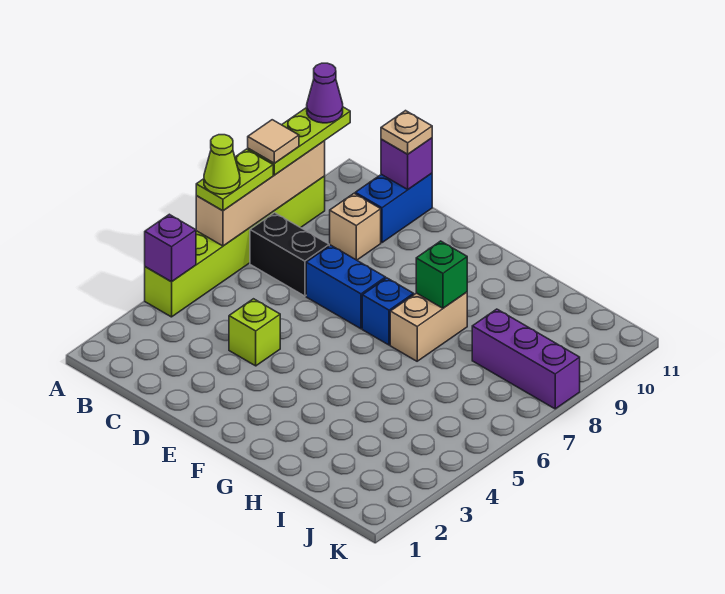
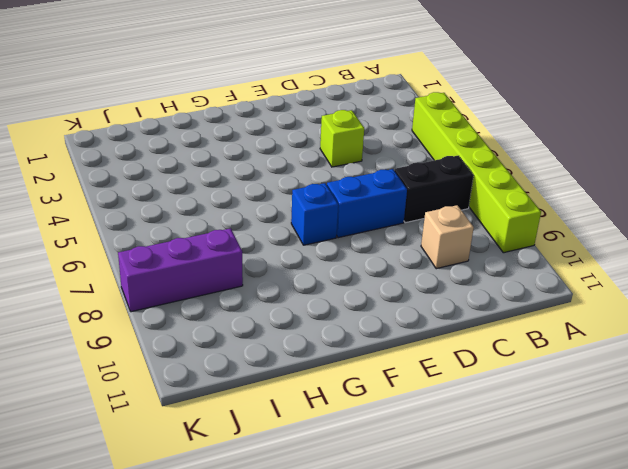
none -> blue brick C10:C11 level 1
none -> tan brick G7:G8 level 1
none -> purple brick A4 level 2

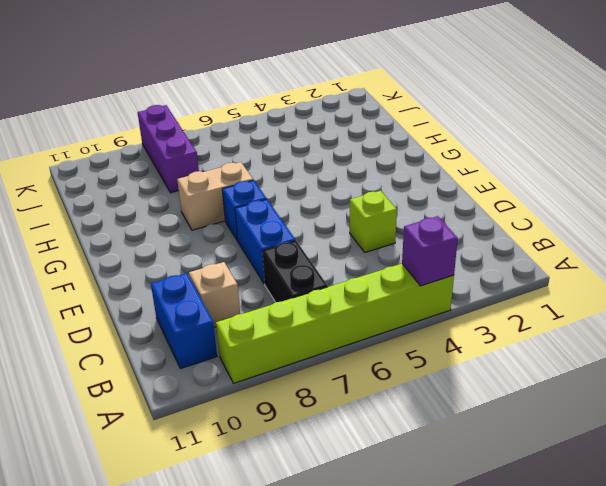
blue brick B10:C10 level 1 -> blue brick C10:C11 level 1
none -> tan brick A6:A9 level 2
none -> purple brick C11 level 2
none -> green brick G8 level 2

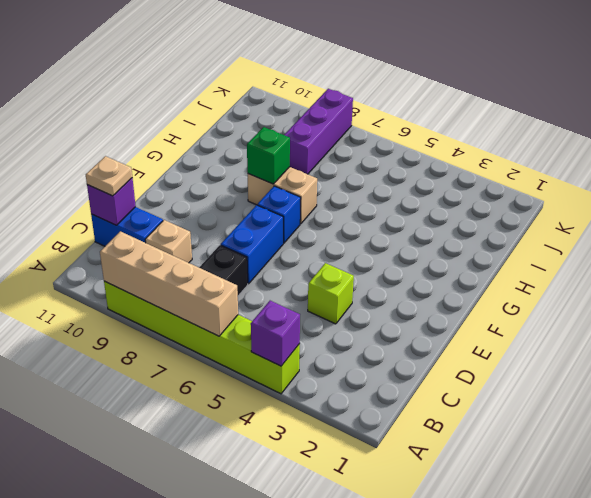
none -> lime plate A6:A7 level 3
none -> lime plate A8:A10 level 3
none -> lime cone A6 level 4

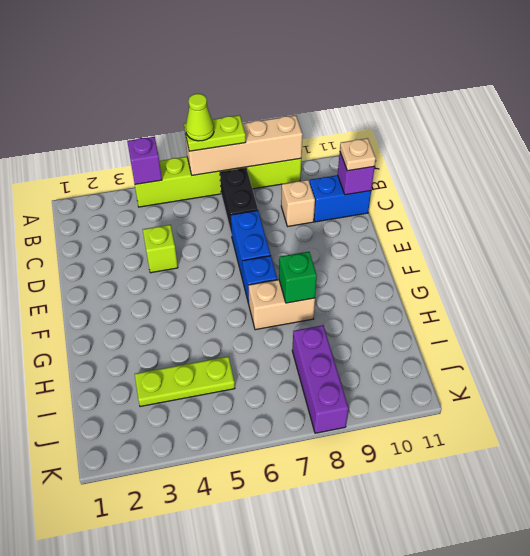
lime plate I3:I5 level 1 -> lime plate A8:A10 level 3
none -> tan tile A8 level 4
none -> purple cone A10 level 4

